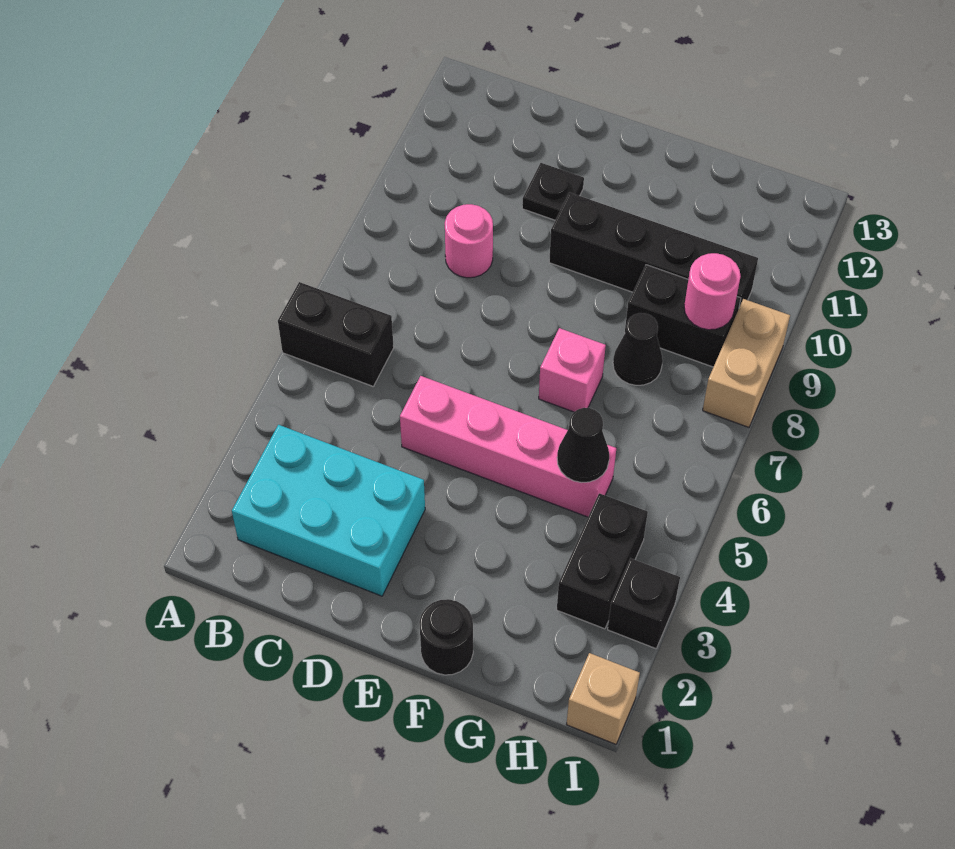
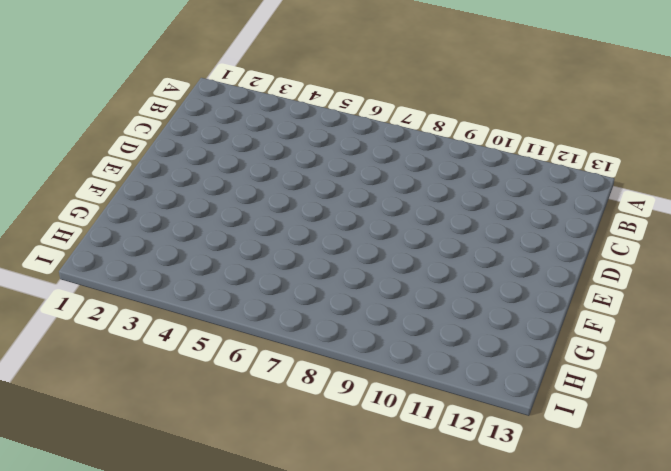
none -> black brick A6:B6 level 1
none -> cyan brick B2:D3 level 1
none -> pink round brick C9 level 1

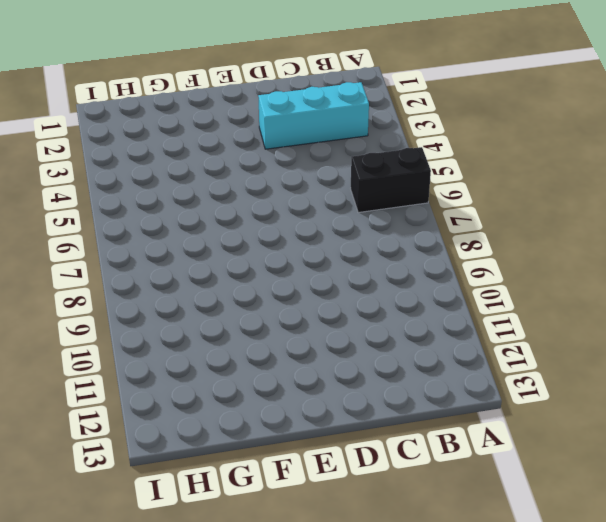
cyan brick B3:D3 level 1 -> cyan brick B2:D3 level 1
none -> pink round brick C9 level 1
none -> pink brick D5:G5 level 1
none -> black plate D11 level 1

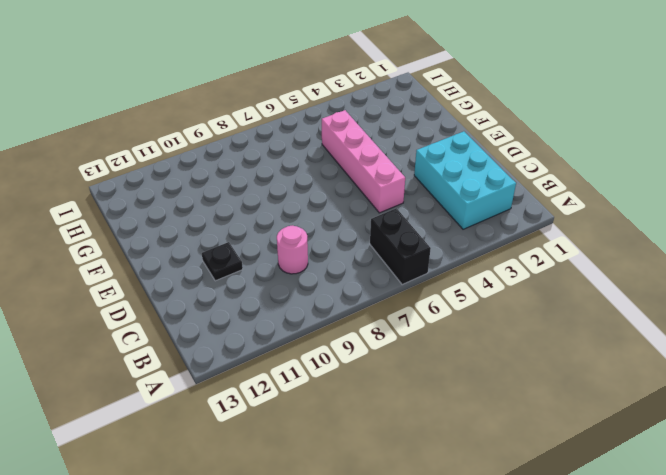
none -> black brick E10:H10 level 1
none -> black round brick F1 level 1
none -> pink brick F7 level 1

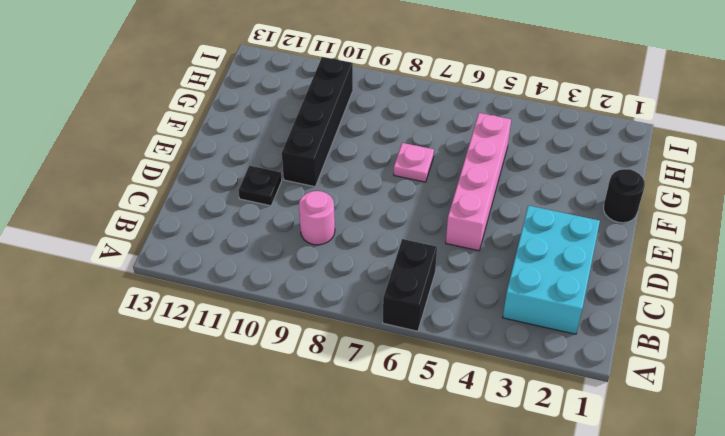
pink plate F7 level 1 -> pink brick F7 level 1
none -> black cone G8 level 1
none -> black brick G9:H9 level 1
none -> black brick H3:H4 level 1

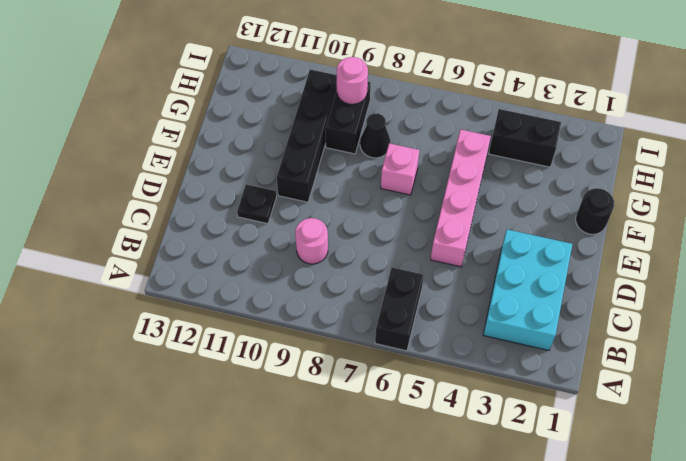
none -> tan brick I1 level 1
none -> black brick I3 level 1
none -> tan brick I8:I9 level 1

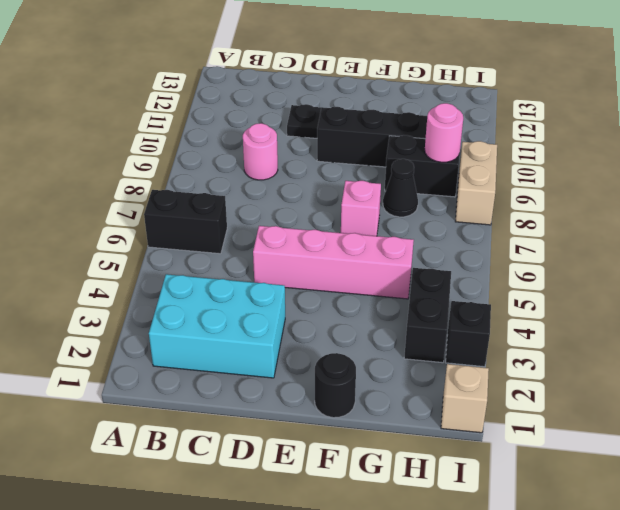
none -> black cone G5 level 2

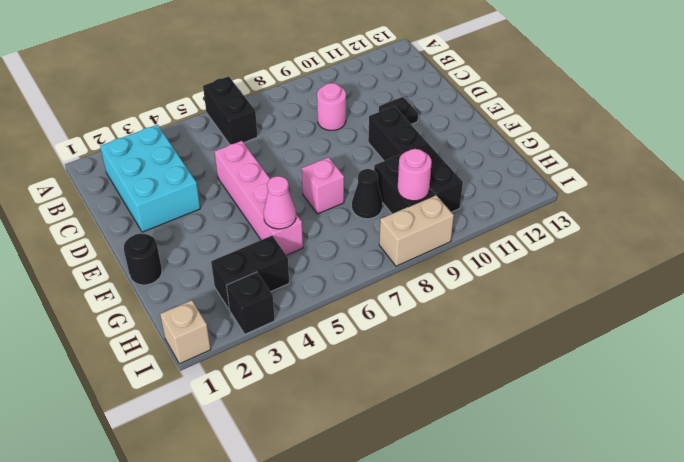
pink cone G5 level 2 -> black cone G5 level 2

